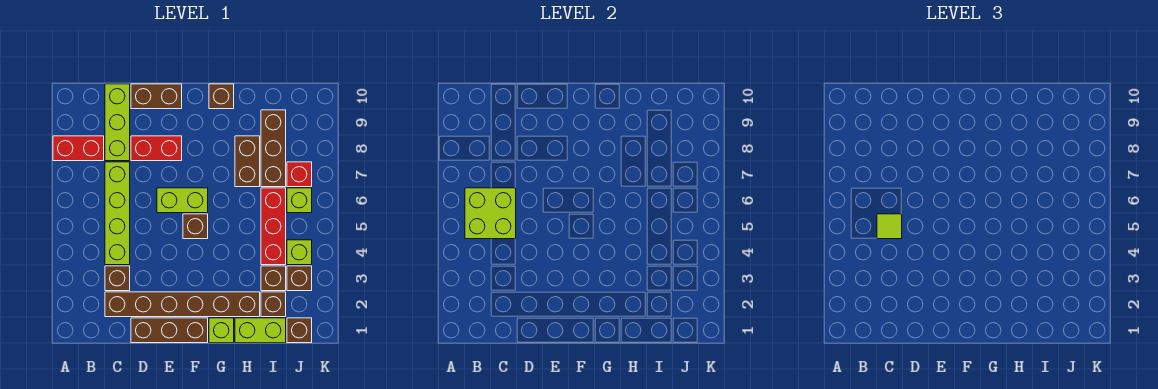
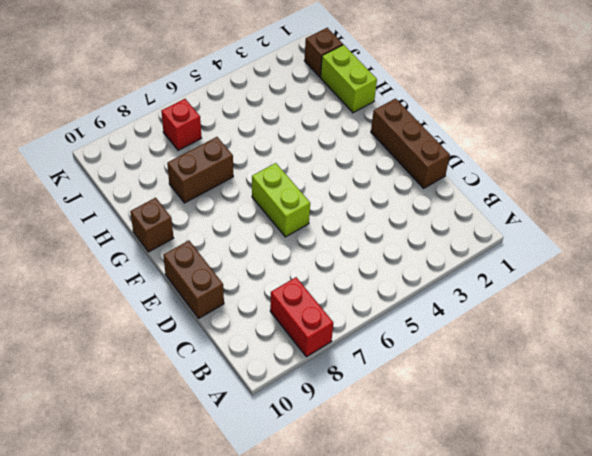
none -> brown brick C2:H2 level 1
none -> brown brick C3 level 1
none -> lime brick C4:C7 level 1

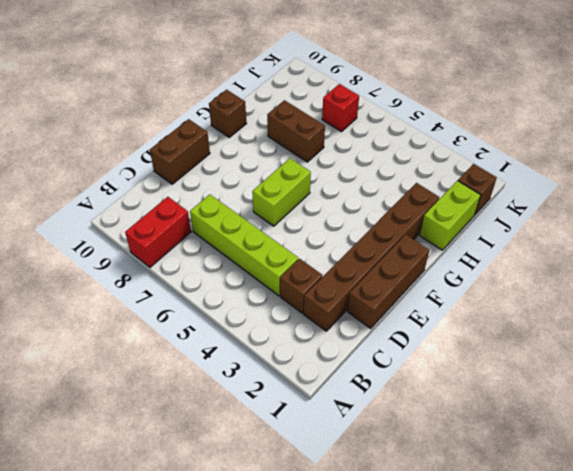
none -> lime brick C8:C10 level 1
none -> red brick D8:E8 level 1
none -> brown brick F5 level 1

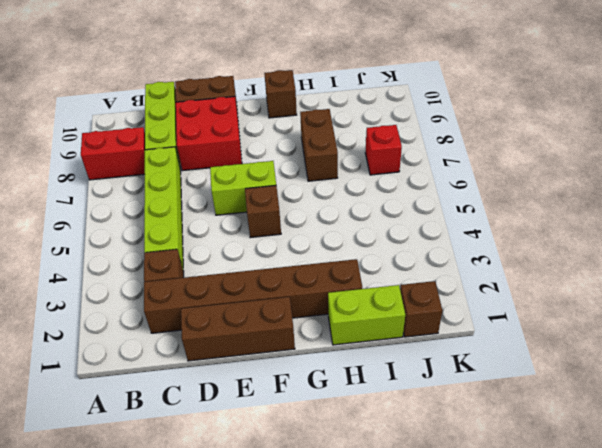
red brick D8:E9 level 1 -> red brick D8:E8 level 1
none -> lime brick G1 level 1
none -> brown brick I2 level 1
none -> brown brick I3 level 1

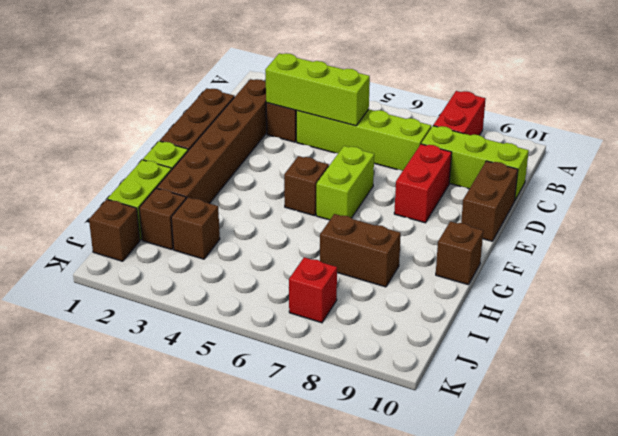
lime brick C3:C5 level 2 -> lime brick B5:C6 level 2
none -> red brick I4:I6 level 1
none -> brown brick I7:I9 level 1
none -> brown brick J3 level 1

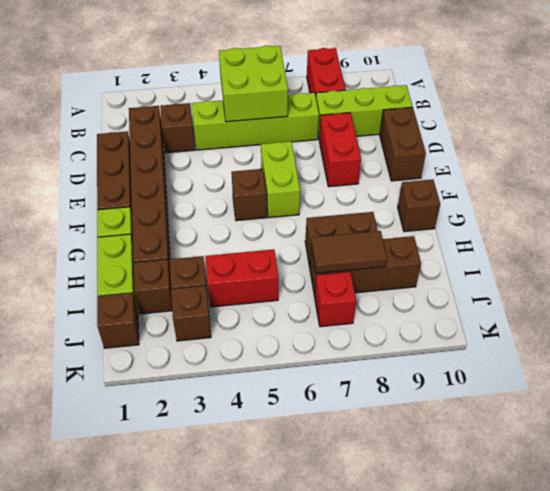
red brick I4:I5 level 1 -> red brick I4:I6 level 1
brown tile I7:I8 level 2 -> none
none -> lime brick J4 level 1
none -> lime brick J6 level 1
none -> lime tile C5 level 3

